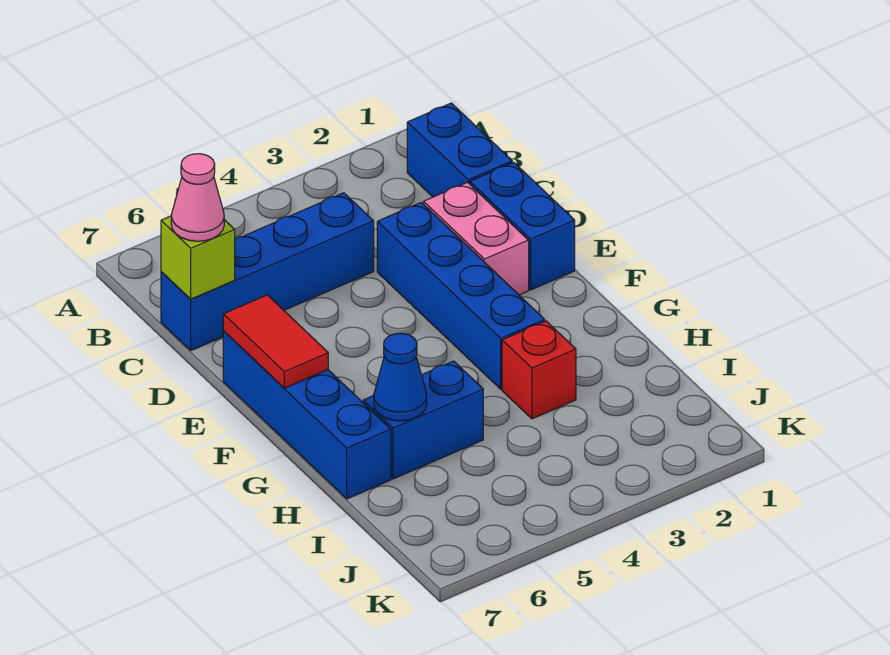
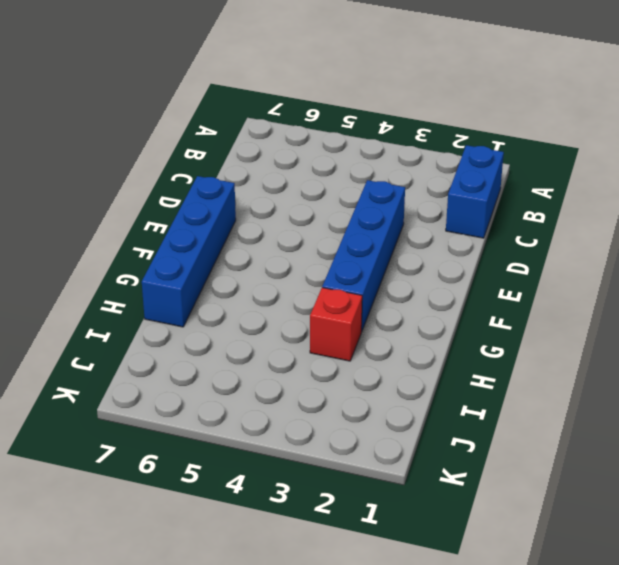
none -> blue brick C4:C7 level 1
none -> blue brick D1:E1 level 1
none -> pink brick D2:E2 level 1

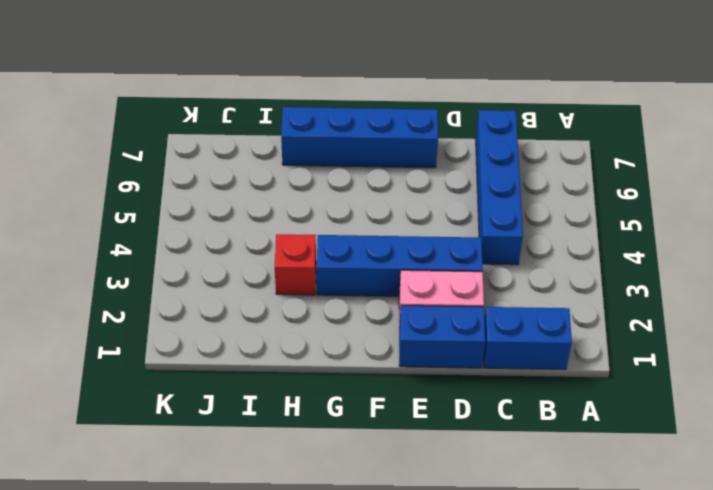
none -> blue brick H5:H6 level 1
none -> lime brick C7 level 2
none -> red tile E7:F7 level 2

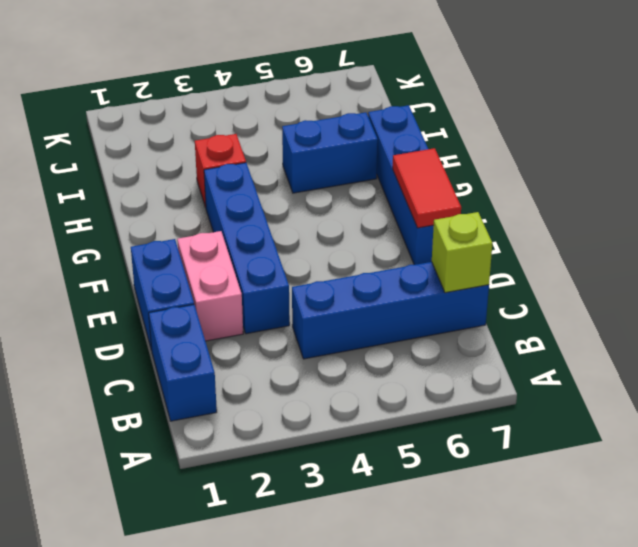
none -> blue cone H6 level 2
none -> pink cone C7 level 3

